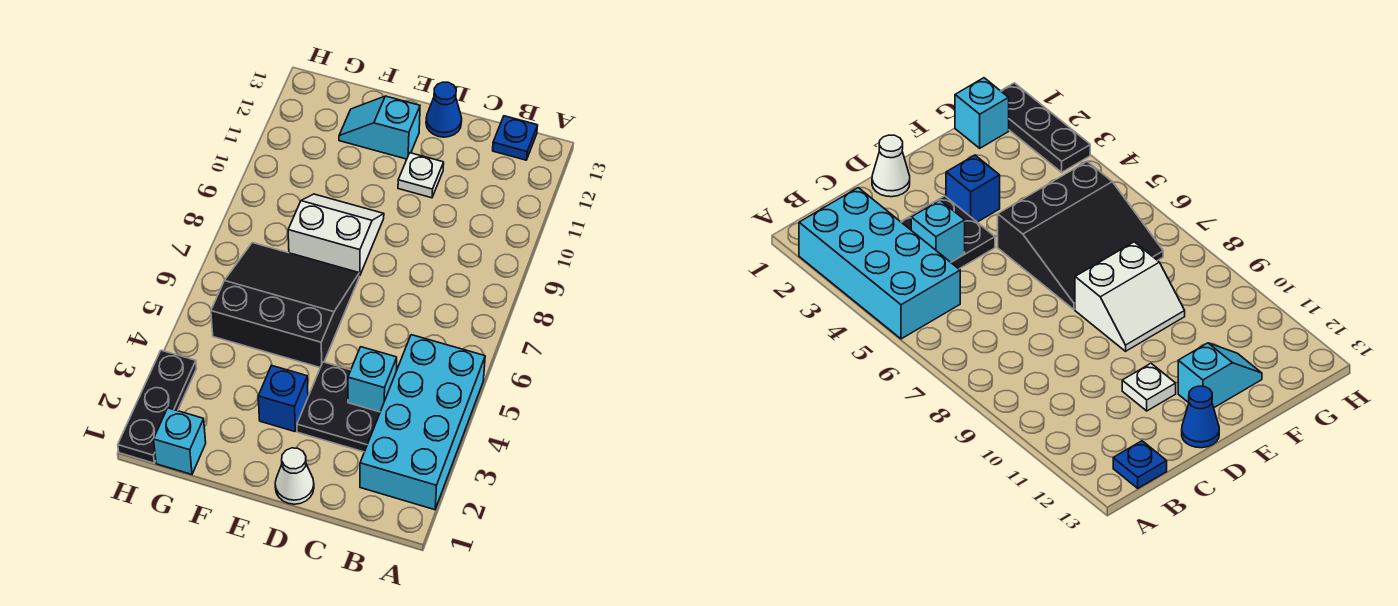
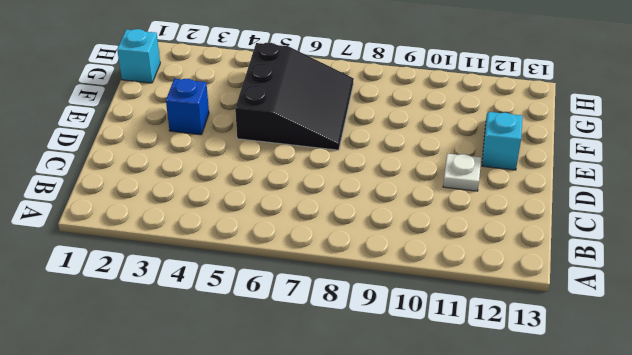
none -> cyan brick A2:B5 level 1
none -> blue plate B13 level 1
none -> black plate C3:D4 level 1

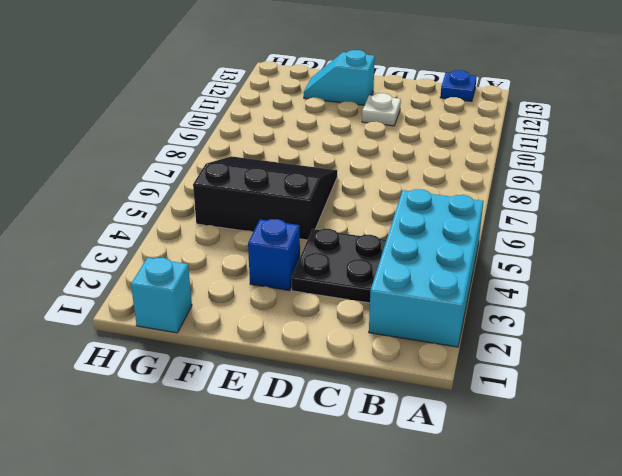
none -> white cone D1 level 1
none -> blue cone D13 level 1
none -> white slope E8:F9 level 1 top 8

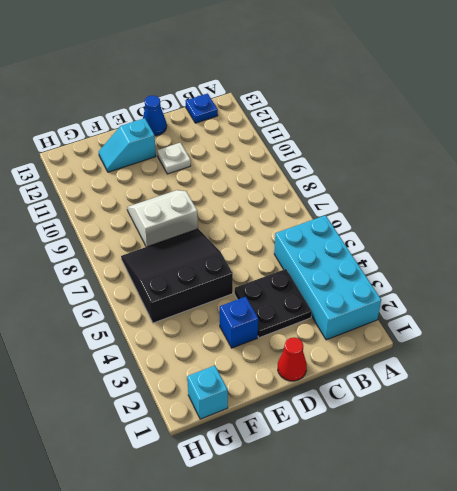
red cone D1 level 1 -> white cone D1 level 1
none -> black plate H1:H3 level 1
none -> cyan brick C4 level 2

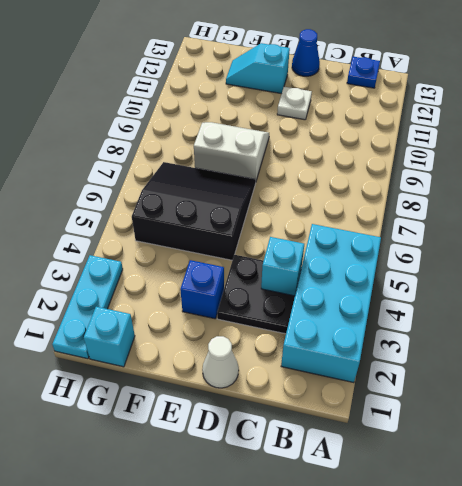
cyan plate H1:H3 level 1 -> black plate H1:H3 level 1

